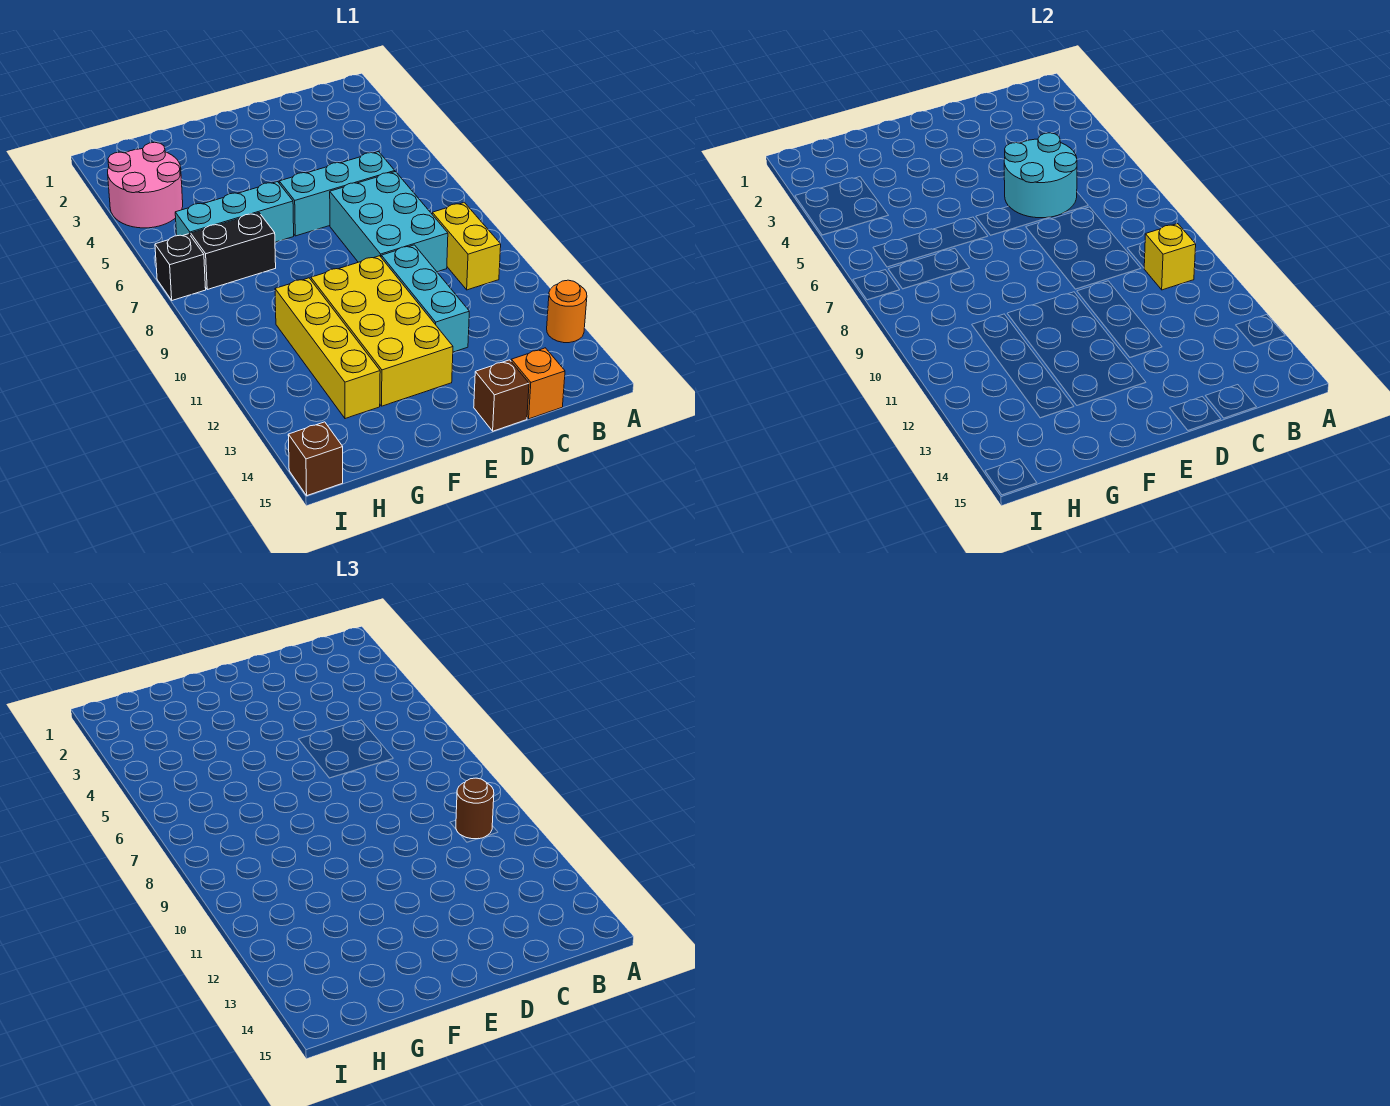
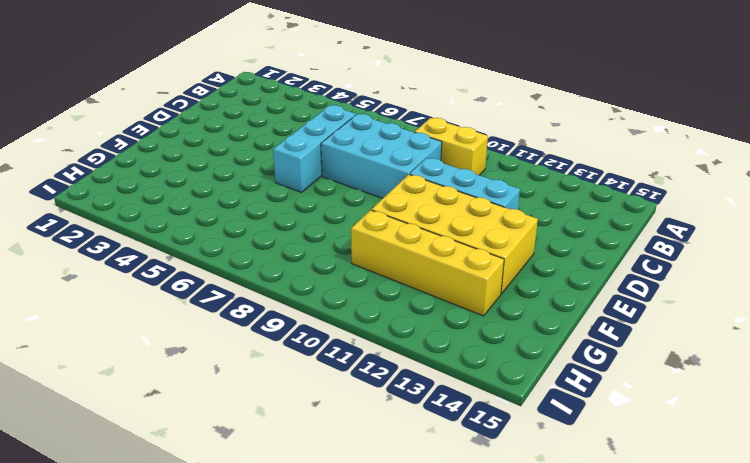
none -> orange round brick A13 level 1
none -> orange brick C15 level 1
none -> brown brick D15 level 1

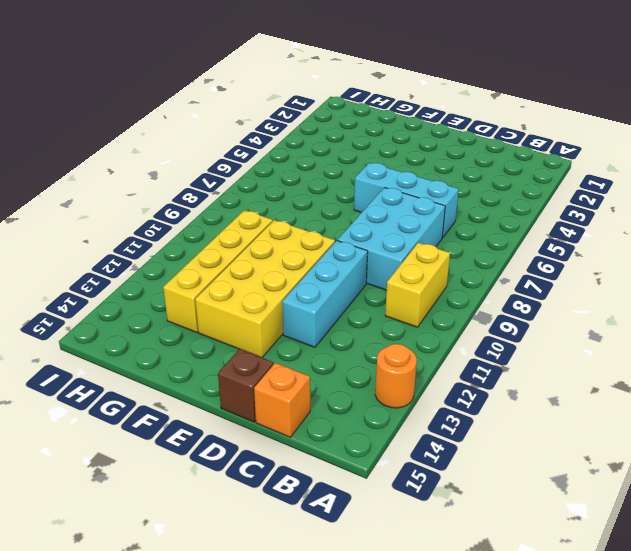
none -> cyan brick F6:H6 level 1
none -> black brick G7:H7 level 1
none -> pink round brick H3:I4 level 1

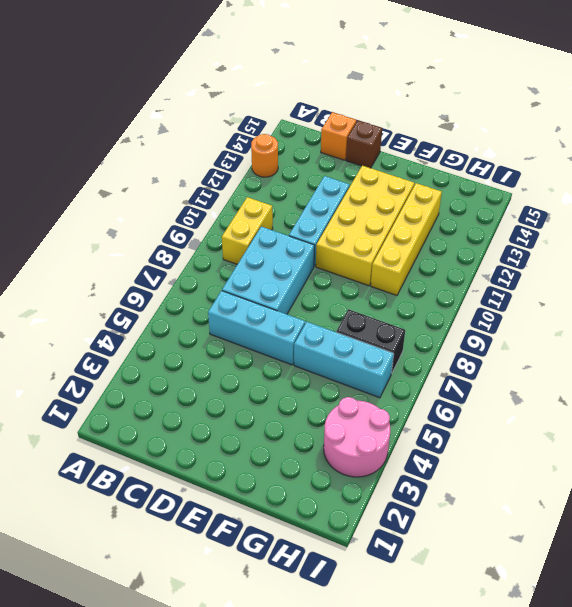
none -> black brick I7 level 1
none -> brown brick I15 level 1
none -> yellow brick B10 level 2

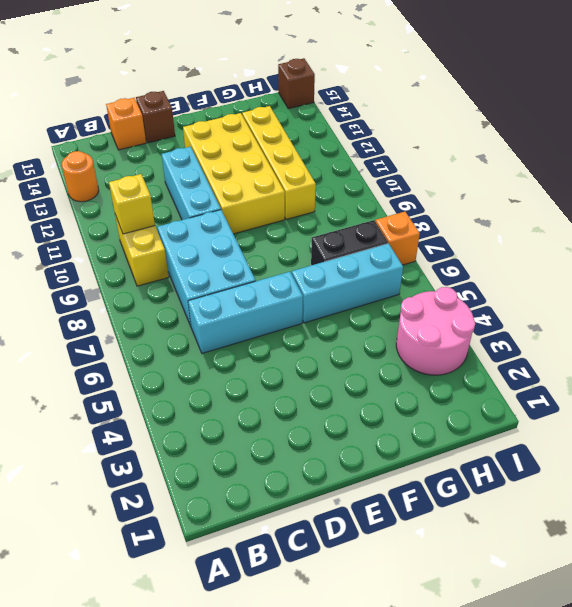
orange brick I7 level 1 -> black brick I7 level 1
none -> cyan round brick C5:D6 level 2
none -> brown round brick B10 level 3

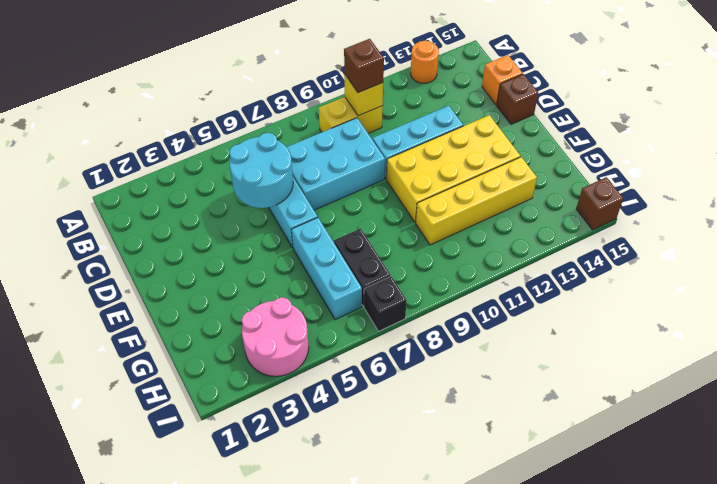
brown brick B10 level 3 -> brown round brick B10 level 3

